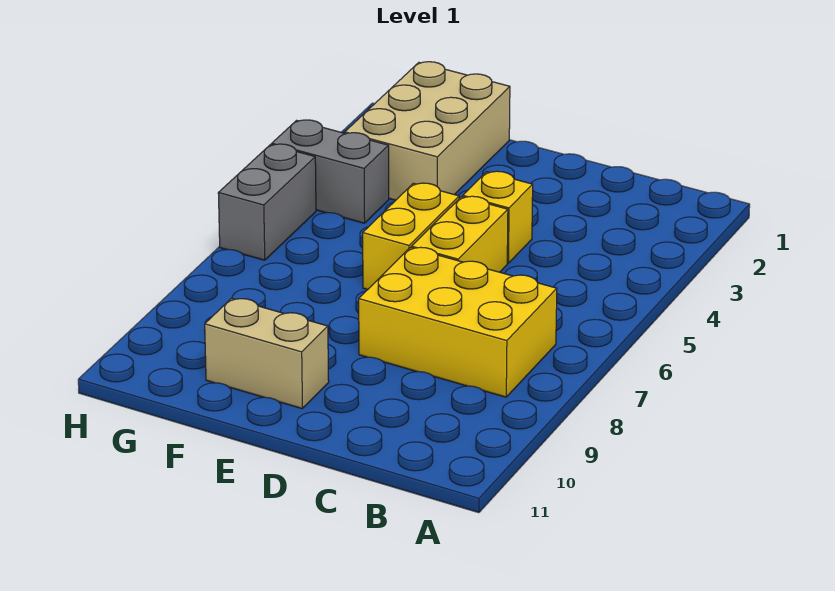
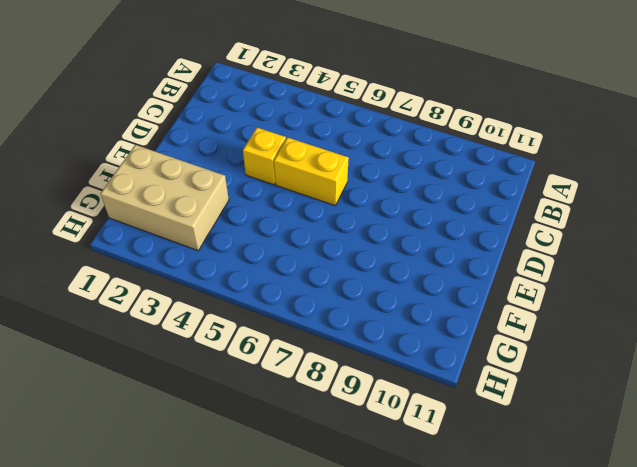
none -> yellow brick B7:D8 level 1
none -> yellow brick E5:E6 level 1

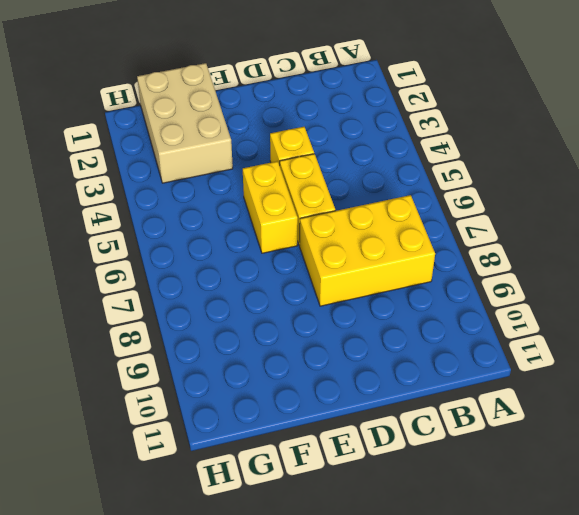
none -> tan brick E10:F10 level 1
none -> grey brick G4:H4 level 1

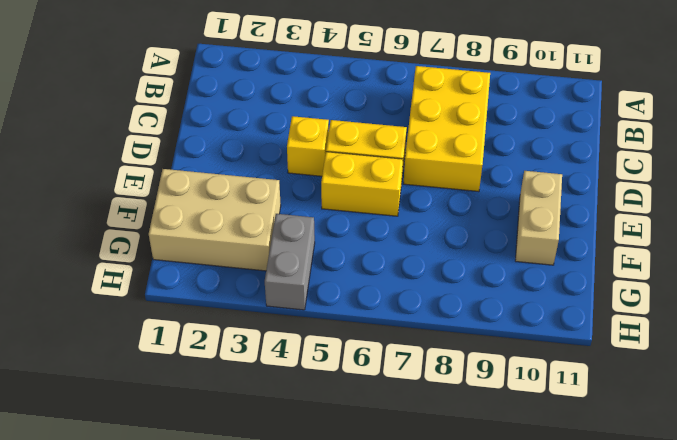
none -> grey brick H5:H6 level 1

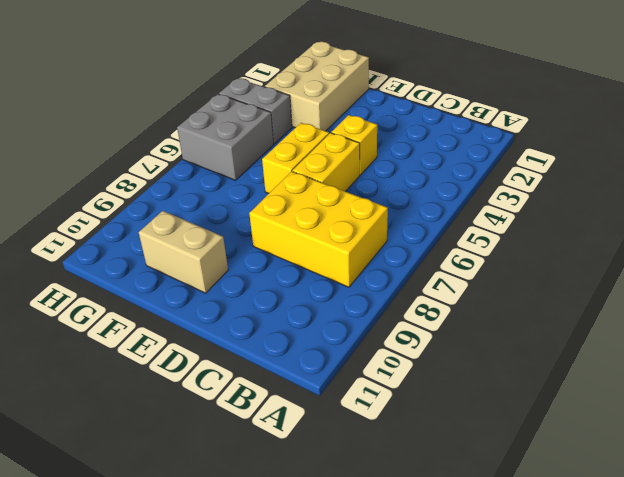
grey brick G5:H6 level 1 -> grey brick H5:H6 level 1

